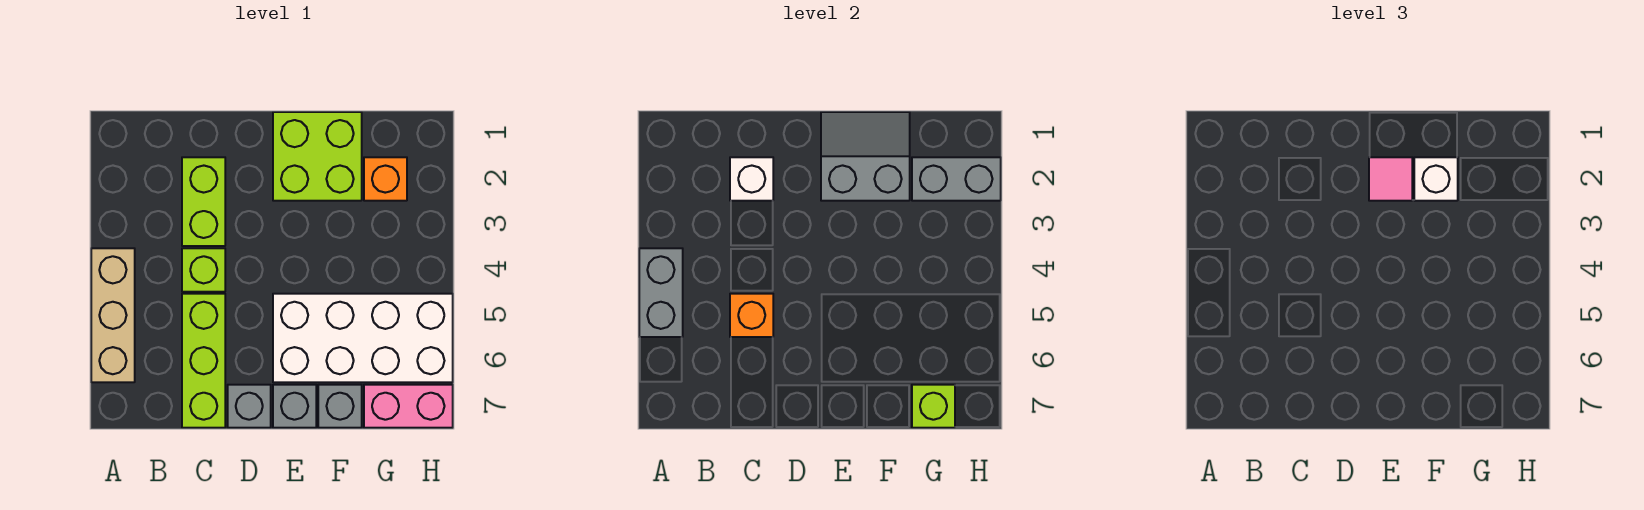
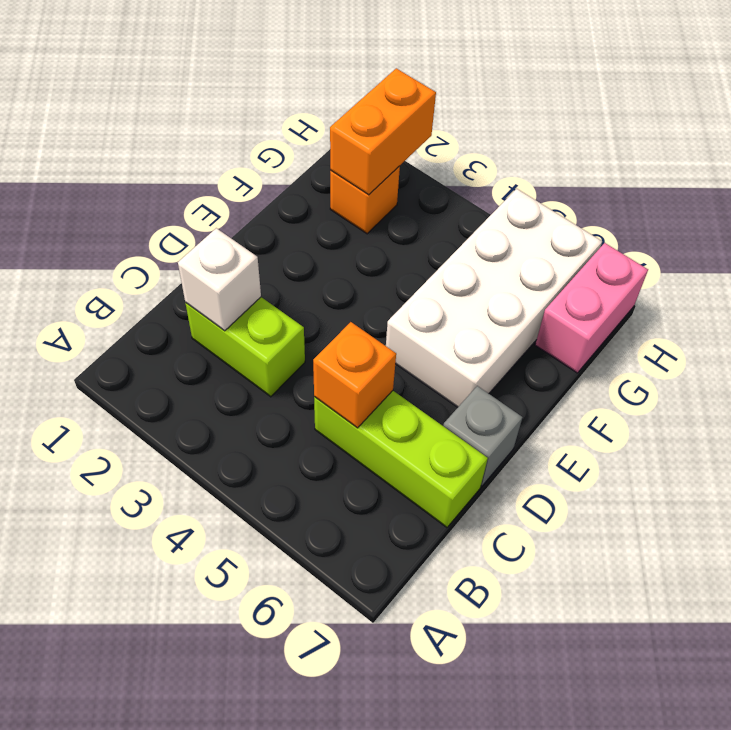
orange brick G2:H2 level 2 -> grey brick G2:H2 level 2
none -> tan brick A4:A6 level 1
none -> lime brick C4 level 1
none -> lime brick E1:F2 level 1

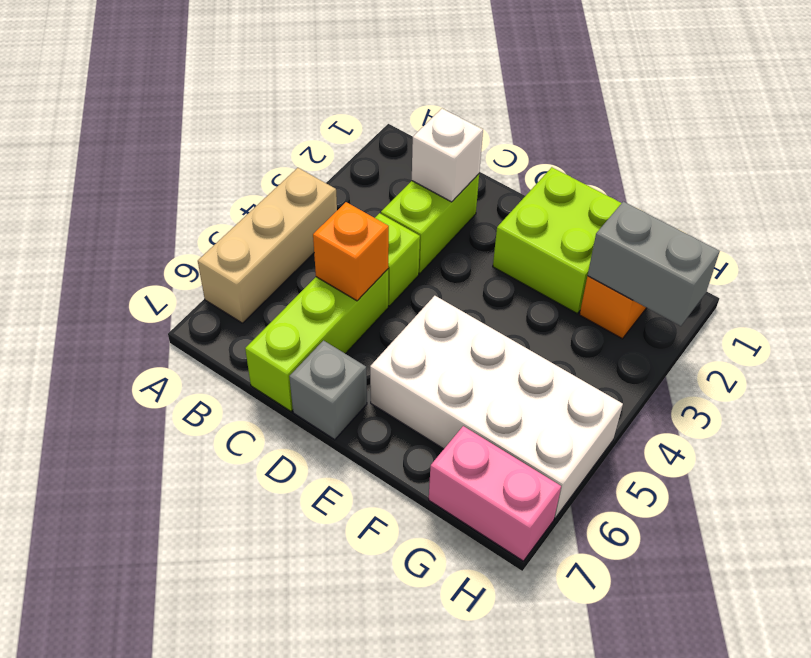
none -> grey brick E7 level 1
none -> grey brick F7 level 1
none -> grey brick A4:A5 level 2

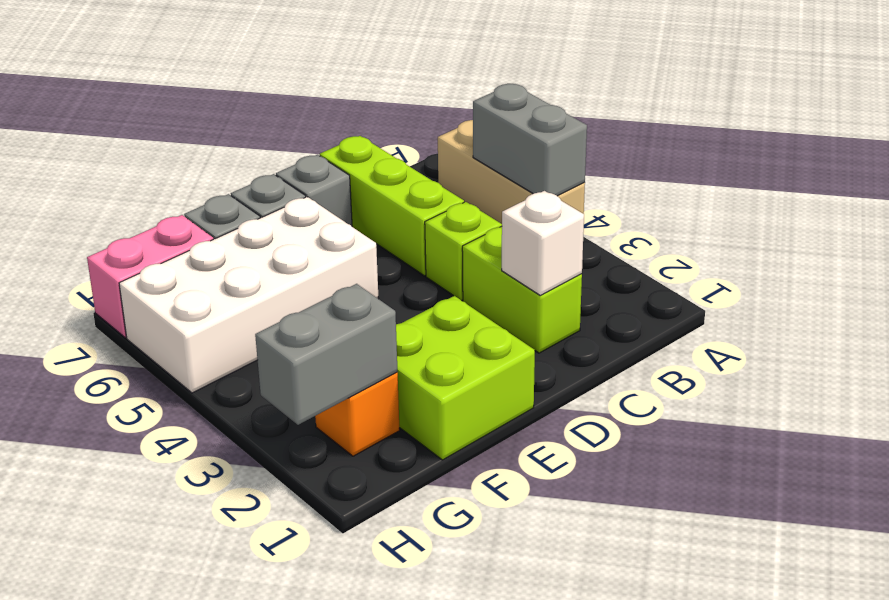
none -> orange brick C5 level 2
none -> grey slope E1:F2 level 2 top 2
none -> lime brick G7 level 2

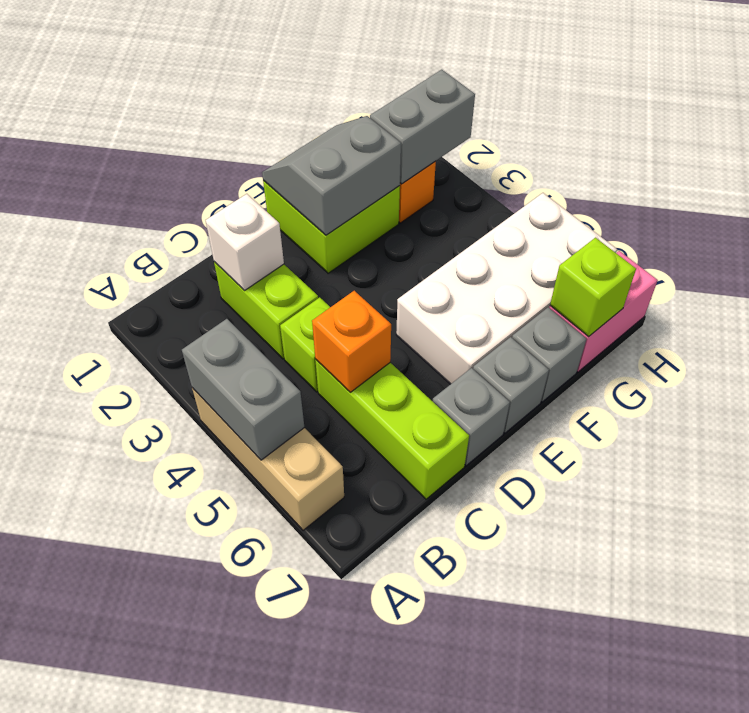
none -> pink tile E2 level 3
none -> white brick F2 level 3

